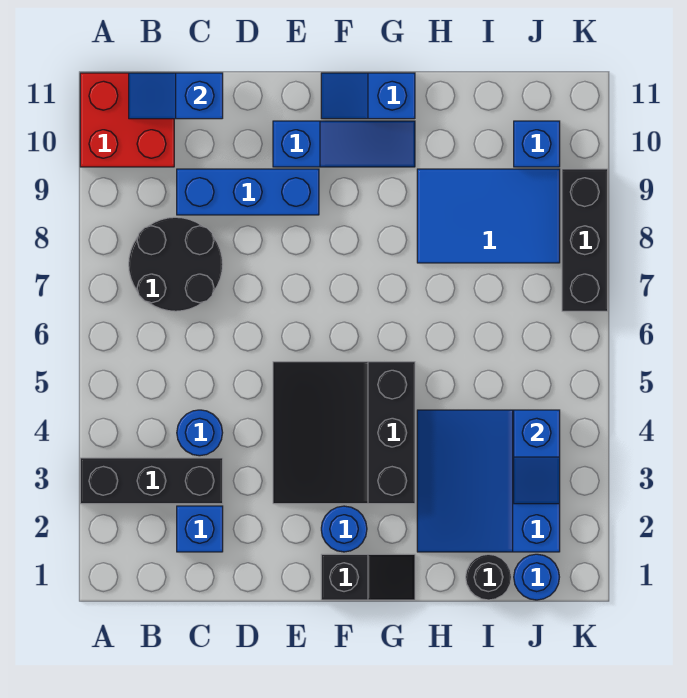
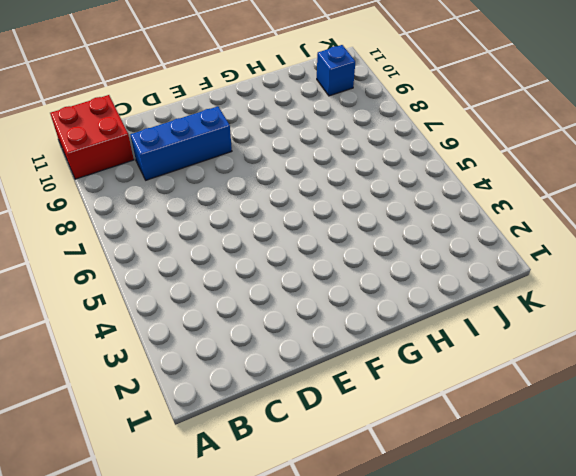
none -> black brick A3:C3 level 1
none -> black round brick B7:C8 level 1
none -> blue brick C2 level 1

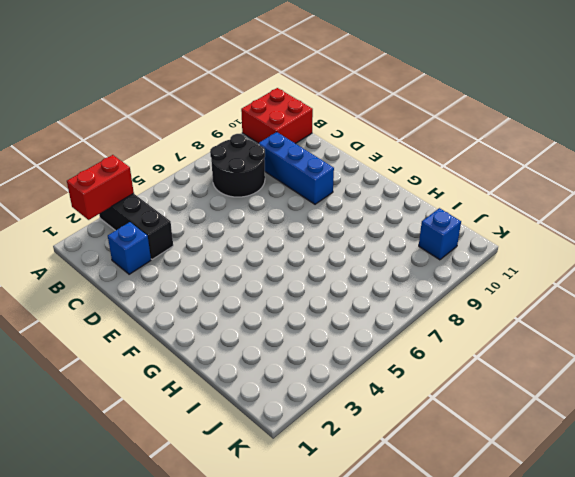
red brick A2:A3 level 2 -> none
none -> blue round brick C4 level 1
none -> black slope E3:G5 level 1 top G
none -> blue slope E10:G10 level 1 top E

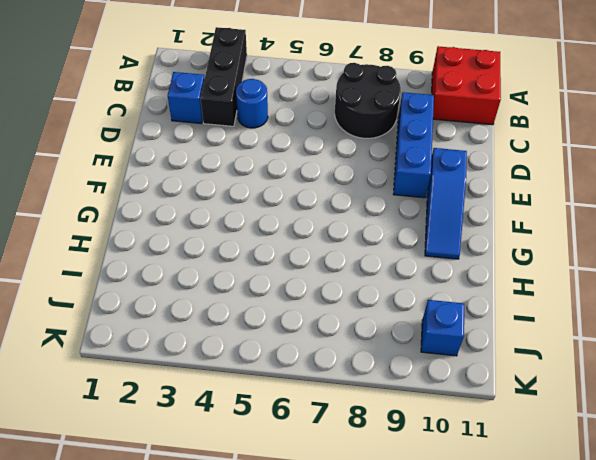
none -> black slope E3:G5 level 1 top G
none -> black slope F1:G1 level 1 top F
none -> blue round brick F2 level 1

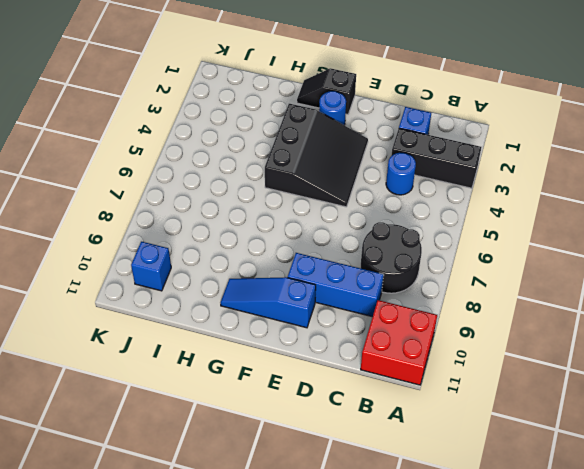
none -> blue slope F11:G11 level 1 top G
none -> blue slope H2:J4 level 1 top J
none -> blue tile H8:J9 level 1

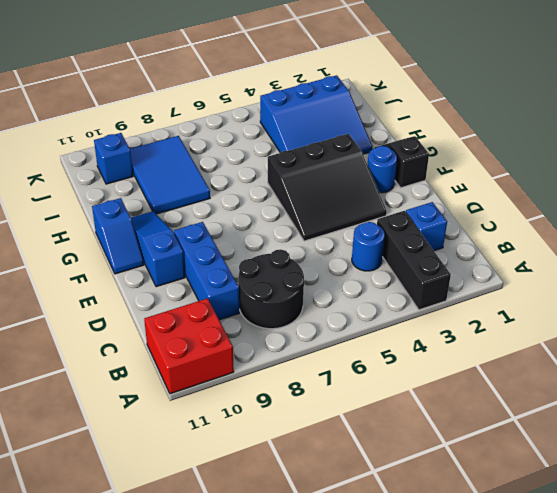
none -> black round brick I1 level 1
none -> blue round brick J1 level 1
none -> black brick K7:K9 level 1

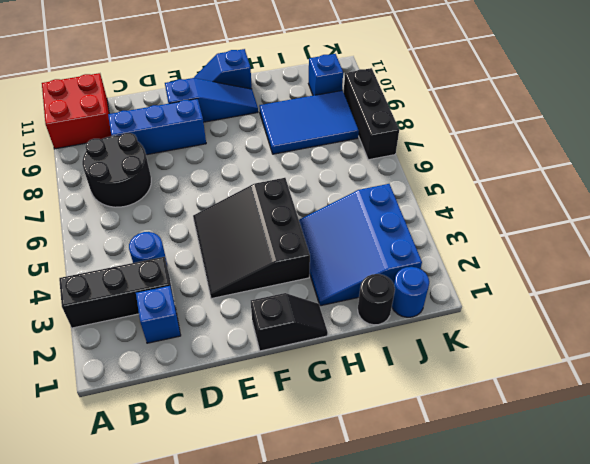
none -> blue round brick F2 level 1
none -> blue slope B11:C11 level 2 top C
none -> blue slope J3:J4 level 2 top 4

